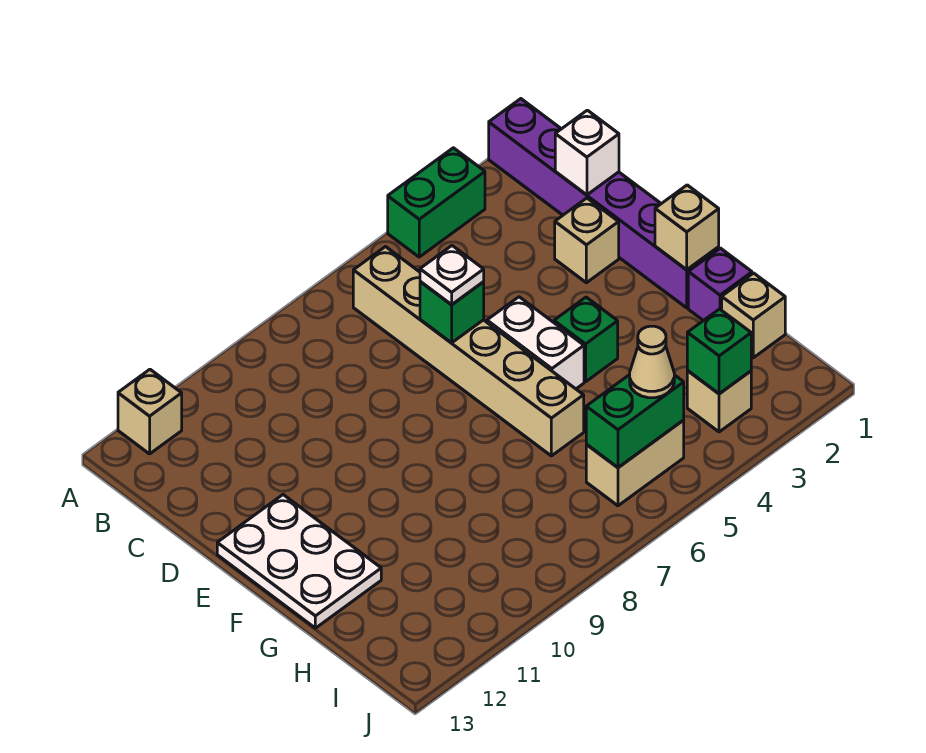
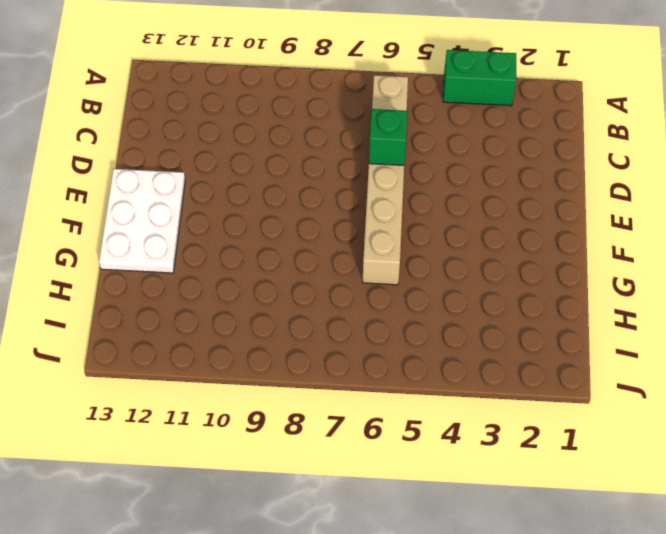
none -> purple brick A1:F1 level 1
none -> tan brick A12 level 1
none -> tan brick D2 level 1

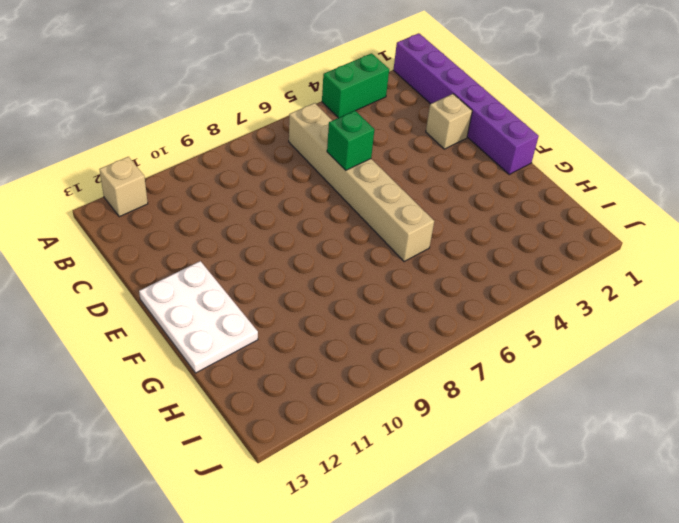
none -> white brick E5:F5 level 1
none -> green brick F4 level 1
none -> purple brick G1 level 1

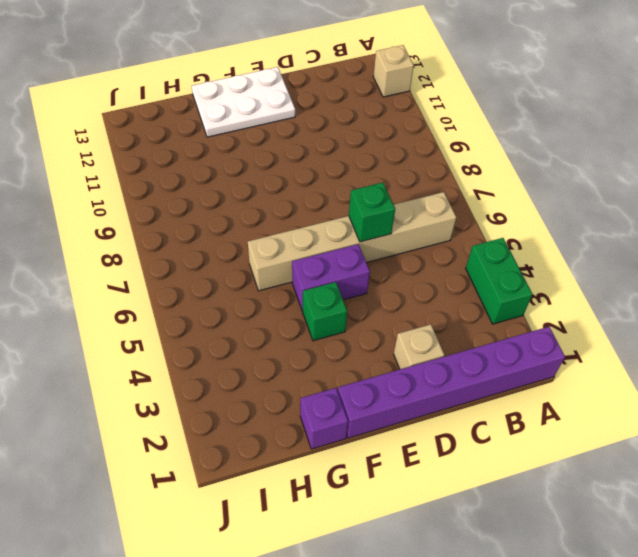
purple brick E5:F5 level 1 -> white brick E5:F5 level 1
none -> tan brick H1 level 1
none -> tan brick I3 level 1
none -> tan brick I5:I6 level 1

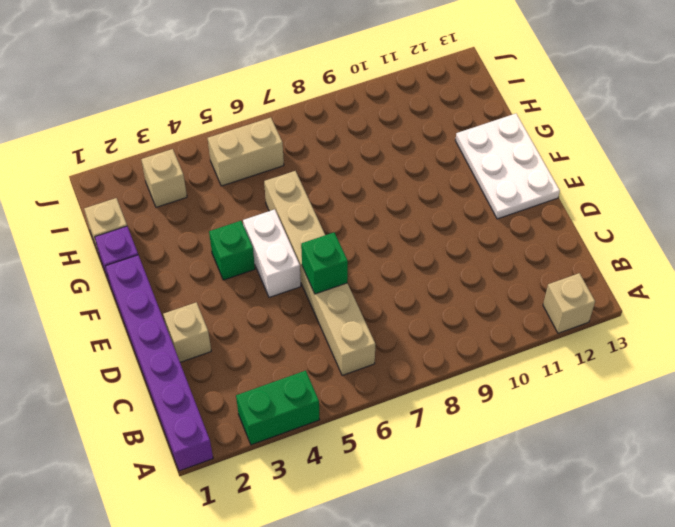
none -> white brick C1 level 2
none -> tan brick F1 level 2
none -> green brick I3 level 2

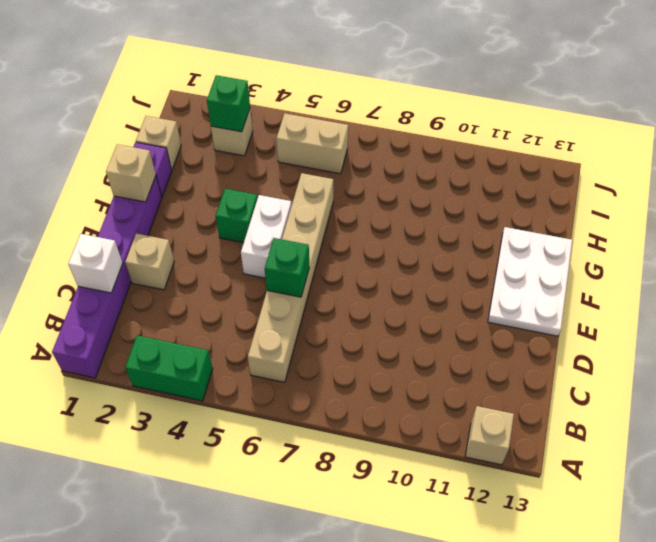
none -> green brick I5:I6 level 2
none -> white plate D6 level 3
none -> tan cone I5 level 3

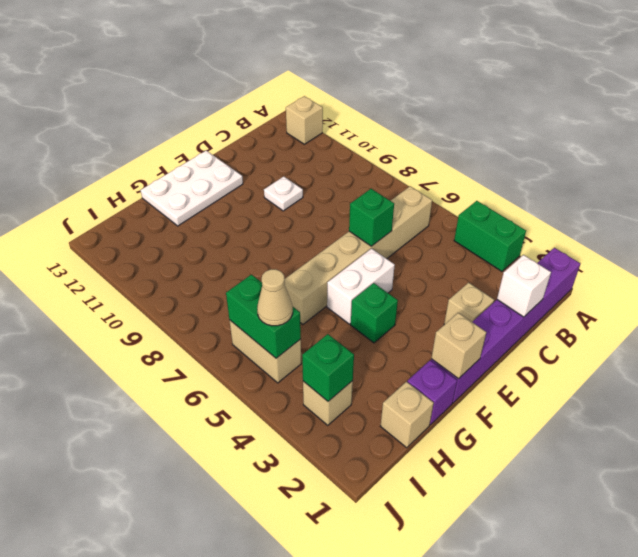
white plate D10 level 1 -> white plate D6 level 3

